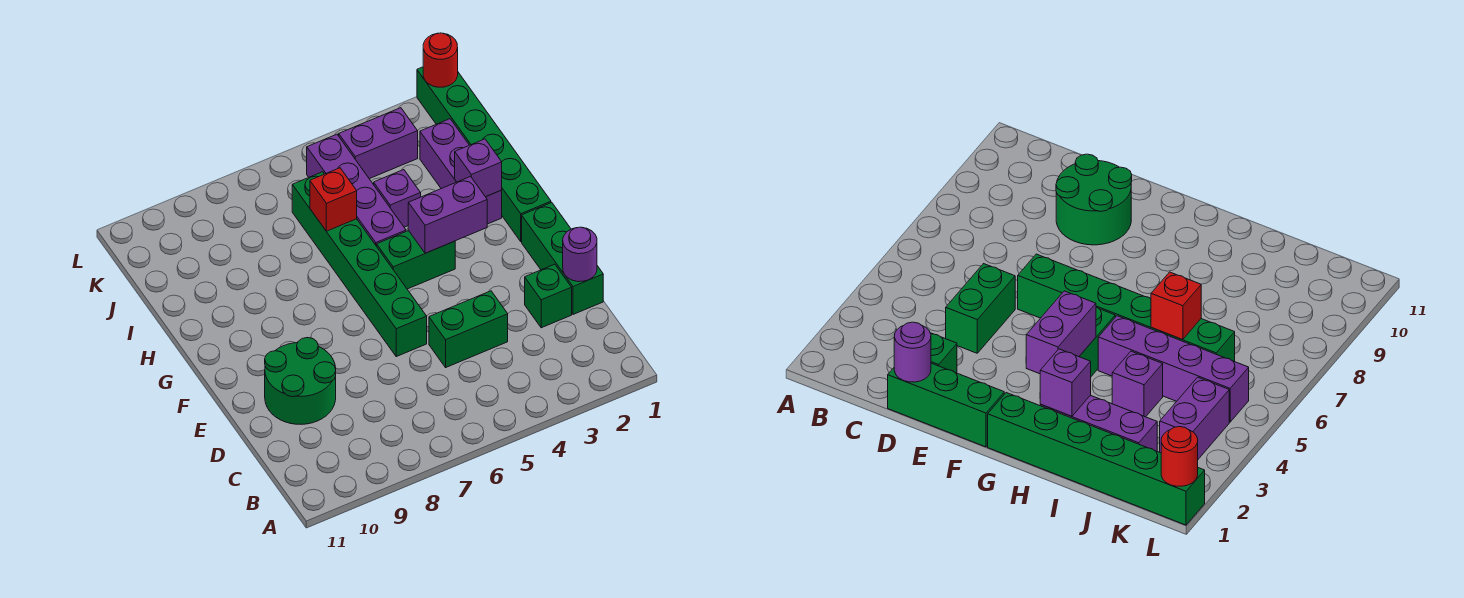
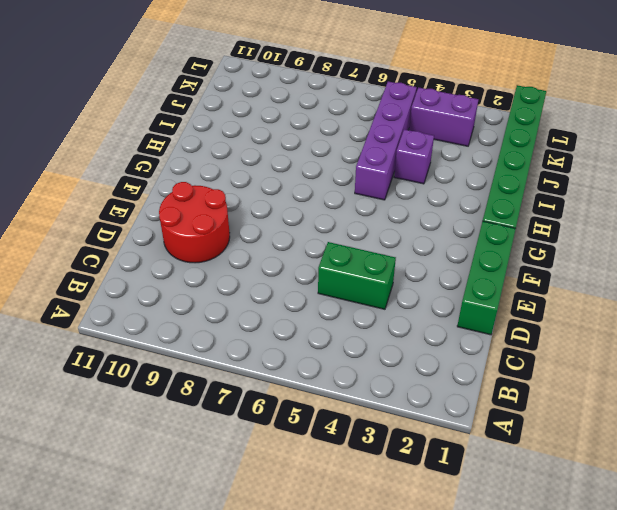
red round brick D9:E10 level 1 -> green round brick D9:E10 level 1
none -> green brick D2 level 1
none -> green brick E6:J6 level 1
none -> green brick G4:G5 level 1

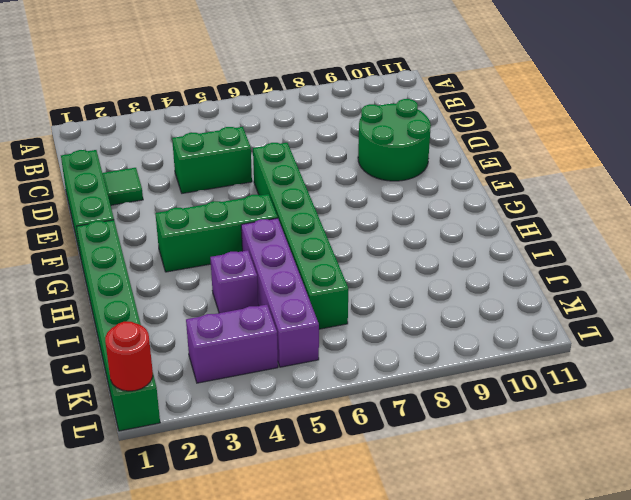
green tile D2 level 1 -> green brick D2 level 1
green brick G3:G5 level 1 -> green brick G4:G5 level 1
none -> purple brick H2:J2 level 1
none -> purple round brick D1 level 2
none -> purple brick G3:G4 level 2

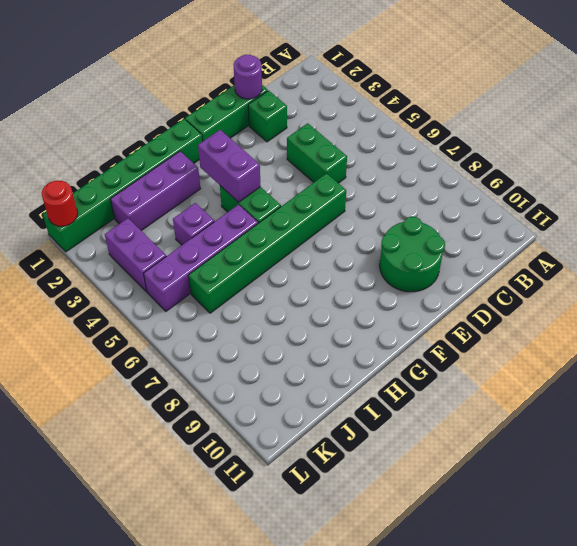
none -> purple brick H2 level 2
none -> red brick I6 level 2

